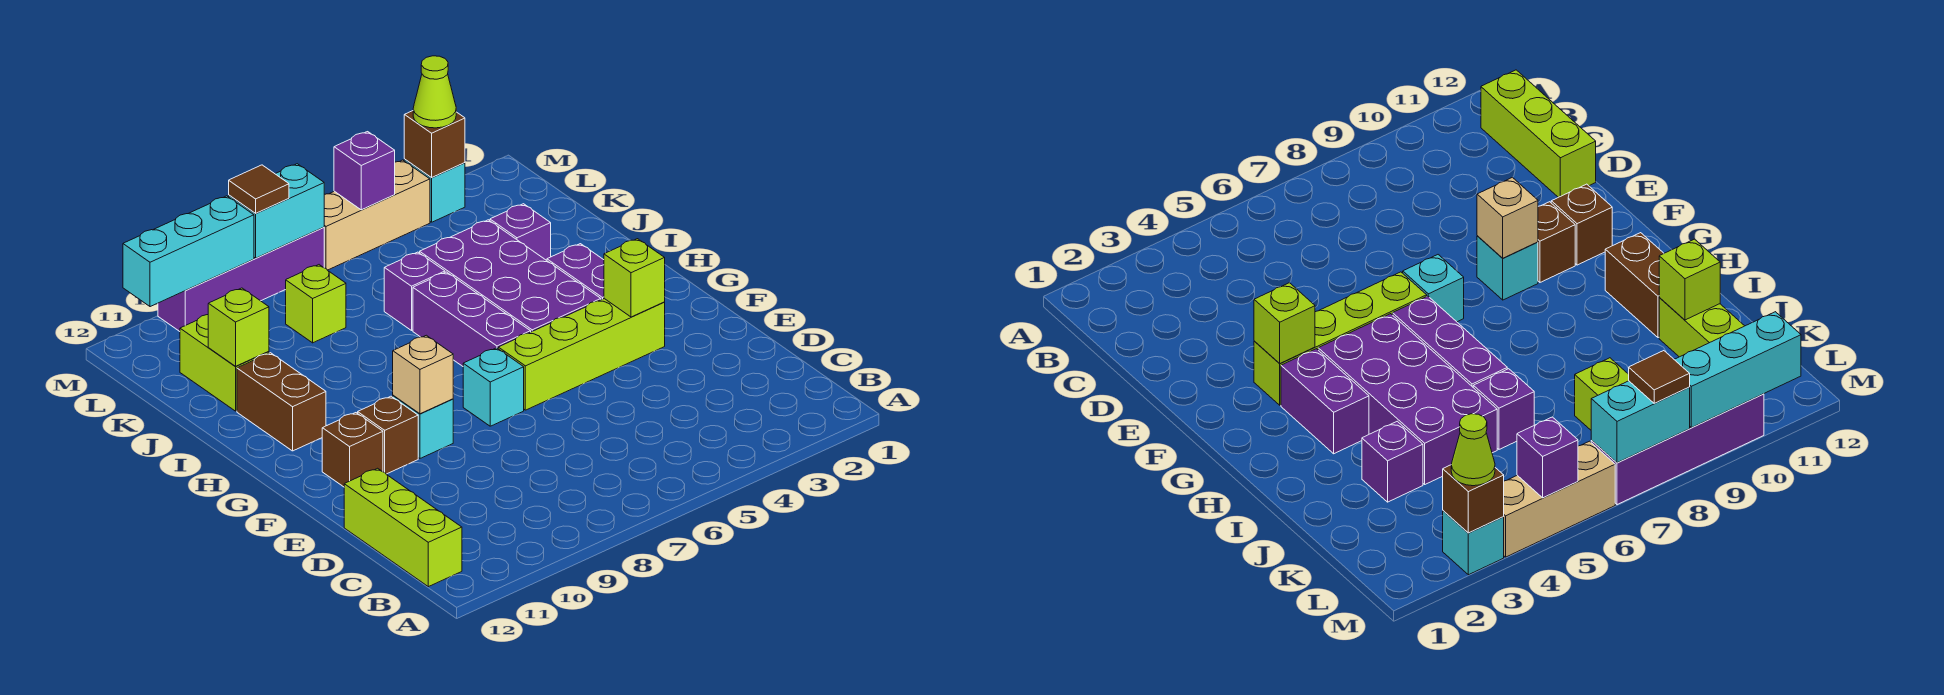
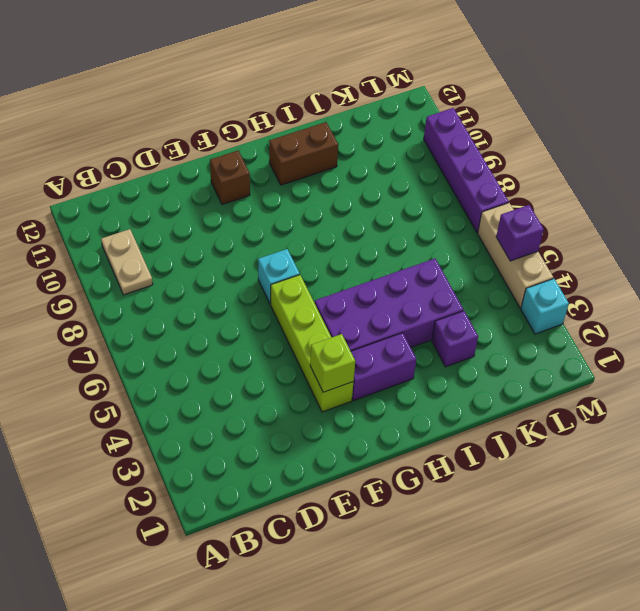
tan plate B9:B10 level 1 -> none
none -> lime brick B12:D12 level 1
none -> cyan brick F9 level 1
none -> brown brick F10 level 1

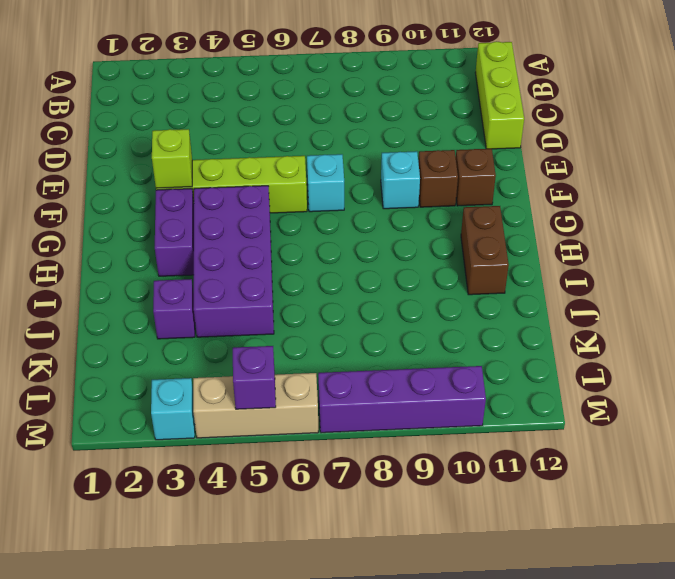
none -> purple brick G6:I6 level 1
none -> purple brick J6 level 1
none -> lime brick J11:K11 level 1

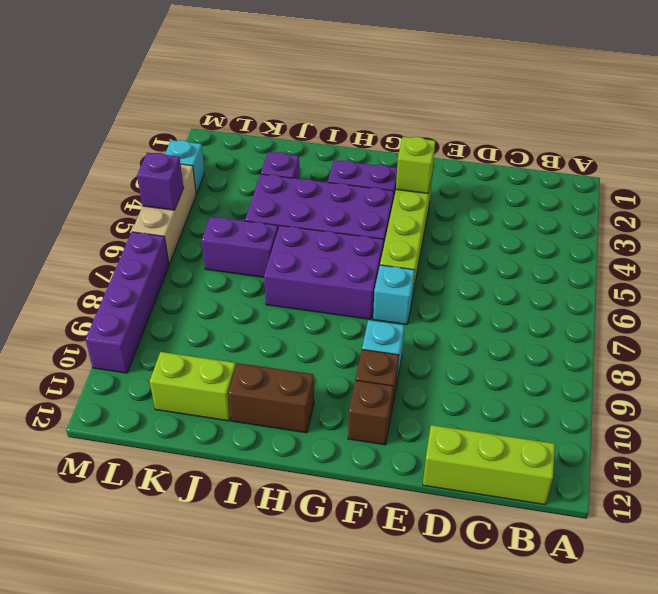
purple brick G6:I7 level 1 -> purple brick G6:I6 level 1
purple brick J6:K6 level 1 -> purple brick J6 level 1
none -> lime brick K8 level 1
none -> tan brick F9 level 2
none -> lime brick J11 level 2

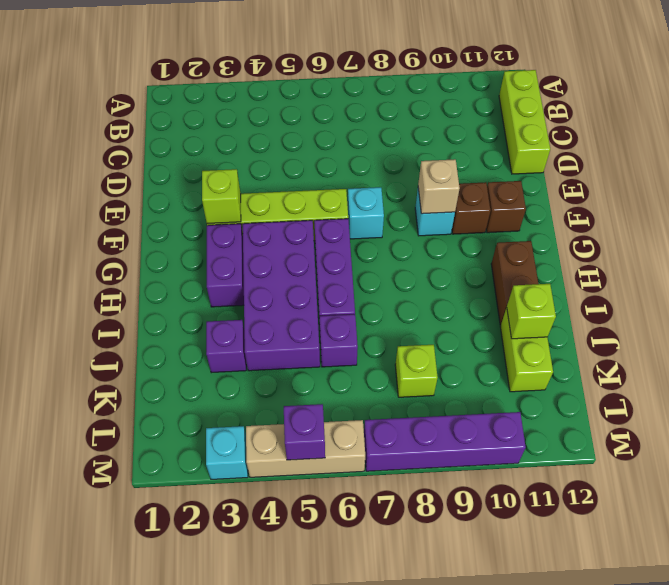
none -> brown brick M3 level 2
none -> cyan brick M7:M8 level 2
none -> cyan brick M9:M11 level 2

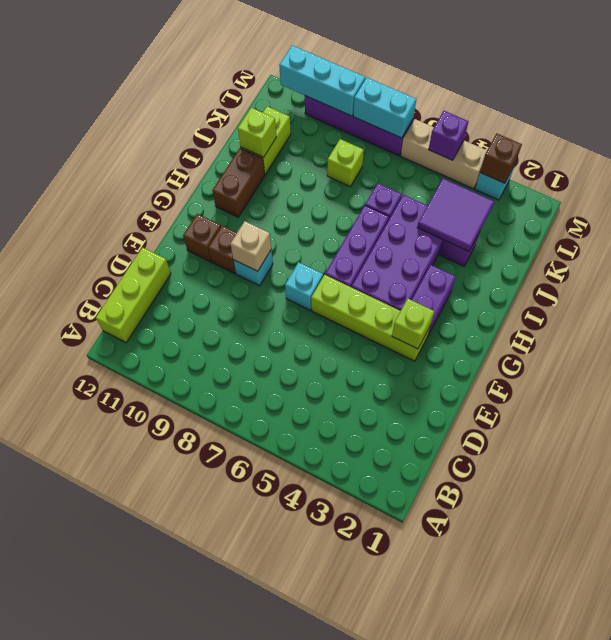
purple tile J3:K4 level 2 -> none
none -> lime cone M3 level 3
none -> brown tile M8 level 3

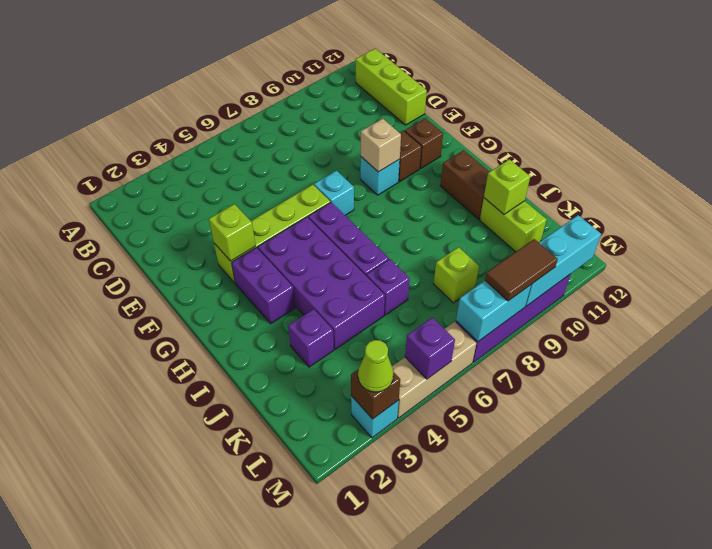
brown tile M8:M9 level 3 -> brown tile M8 level 3

